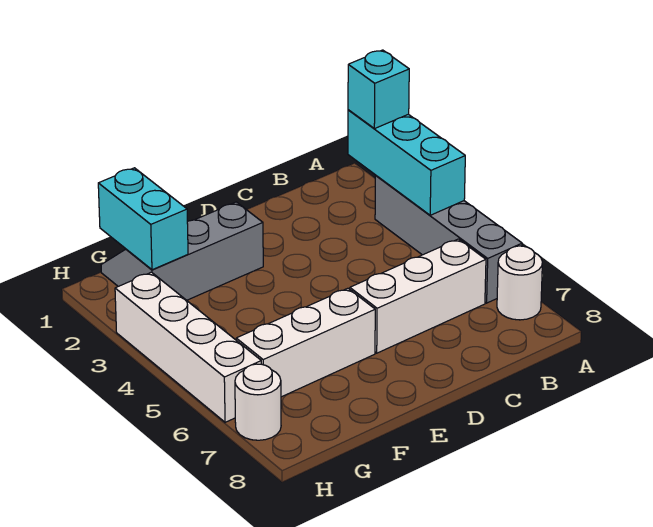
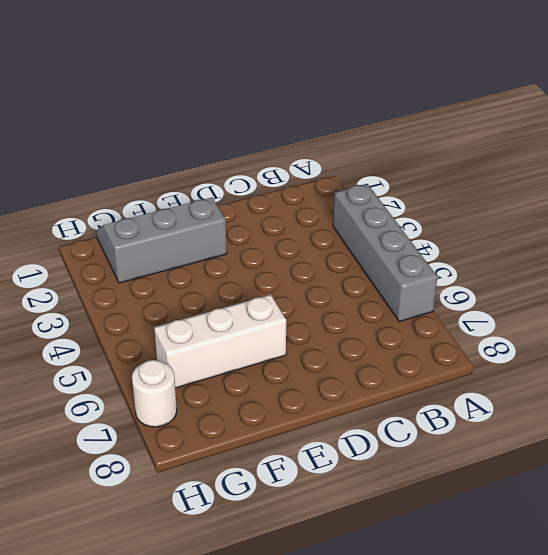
none -> white round brick A7 level 1
none -> white brick B6:D6 level 1

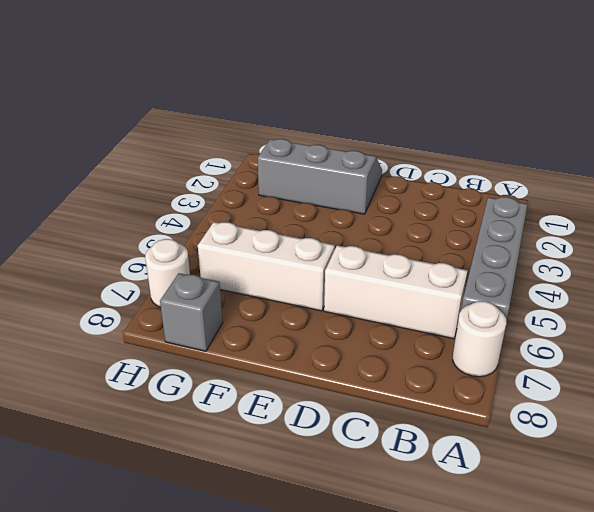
grey brick G8 level 1 -> none
none -> white brick H3:H6 level 1
none -> cyan brick A2:A4 level 2

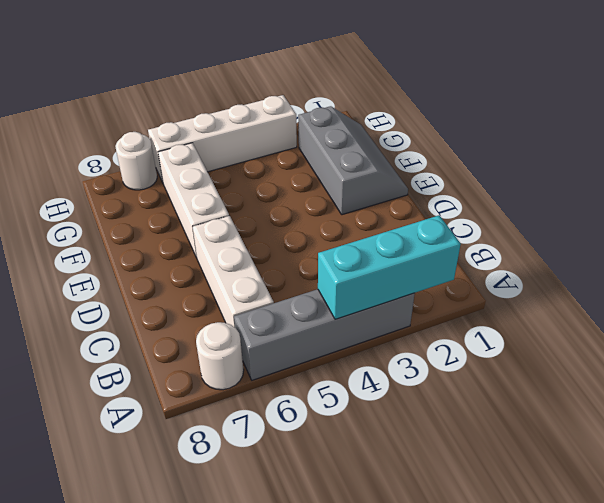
none -> cyan brick G1:G2 level 2
none -> cyan brick A2 level 3

